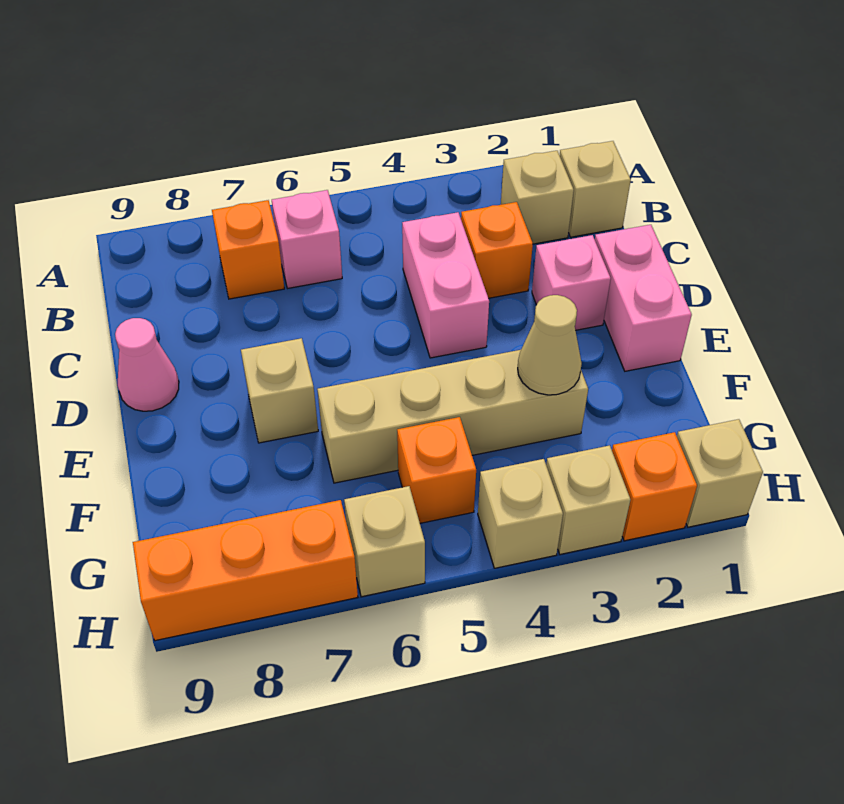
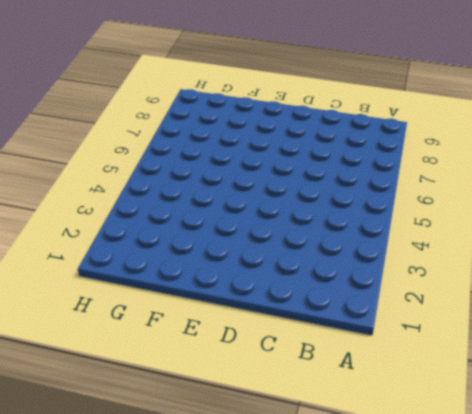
none -> tan brick B1 level 1
none -> tan brick B2 level 1
none -> pink brick B6 level 1

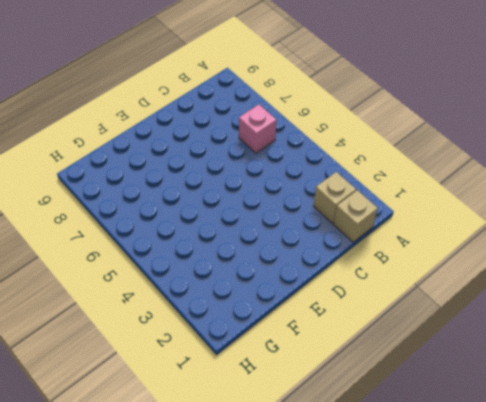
none -> orange brick B7 level 1
none -> orange brick C3 level 1
none -> pink brick C4:D4 level 1

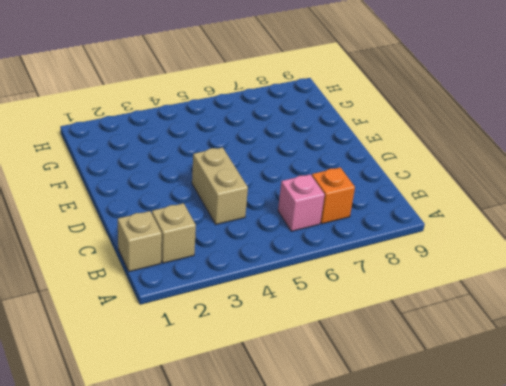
tan brick C4:D4 level 1 -> pink brick C4:D4 level 1
none -> orange brick C3 level 1
none -> pink brick D1:E1 level 1
none -> pink brick D2 level 1

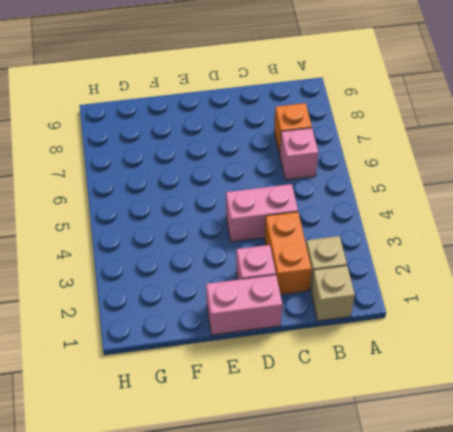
orange brick C2:C3 level 1 -> orange brick C3 level 1
none -> pink cone D9 level 1
none -> tan brick E7 level 1
none -> tan brick F3:F6 level 1

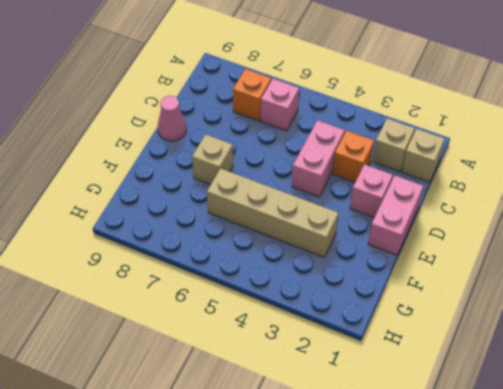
none -> orange brick G5 level 1
none -> tan brick H1 level 1
none -> orange brick H2 level 1

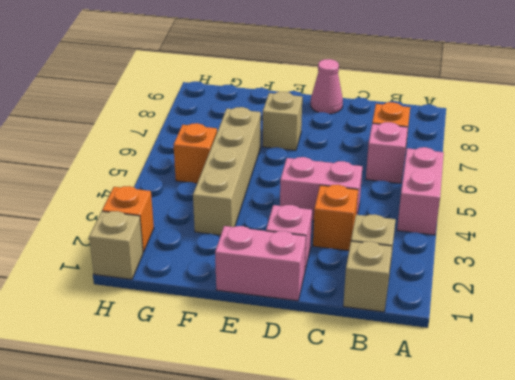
pink brick A4:A5 level 1 -> none
none -> tan brick H3 level 1
none -> tan brick H4 level 1
none -> tan brick H6 level 1

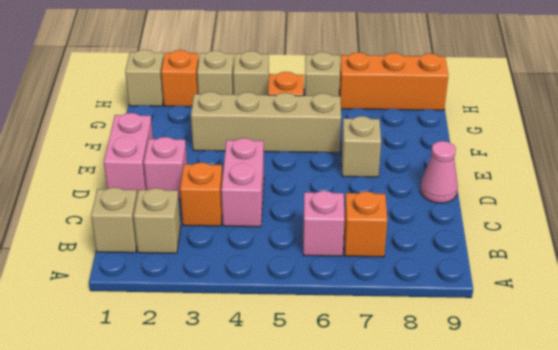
none -> tan cone F3 level 2

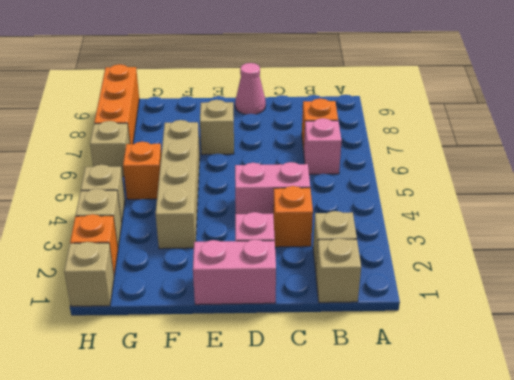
none -> tan cone F3 level 2

